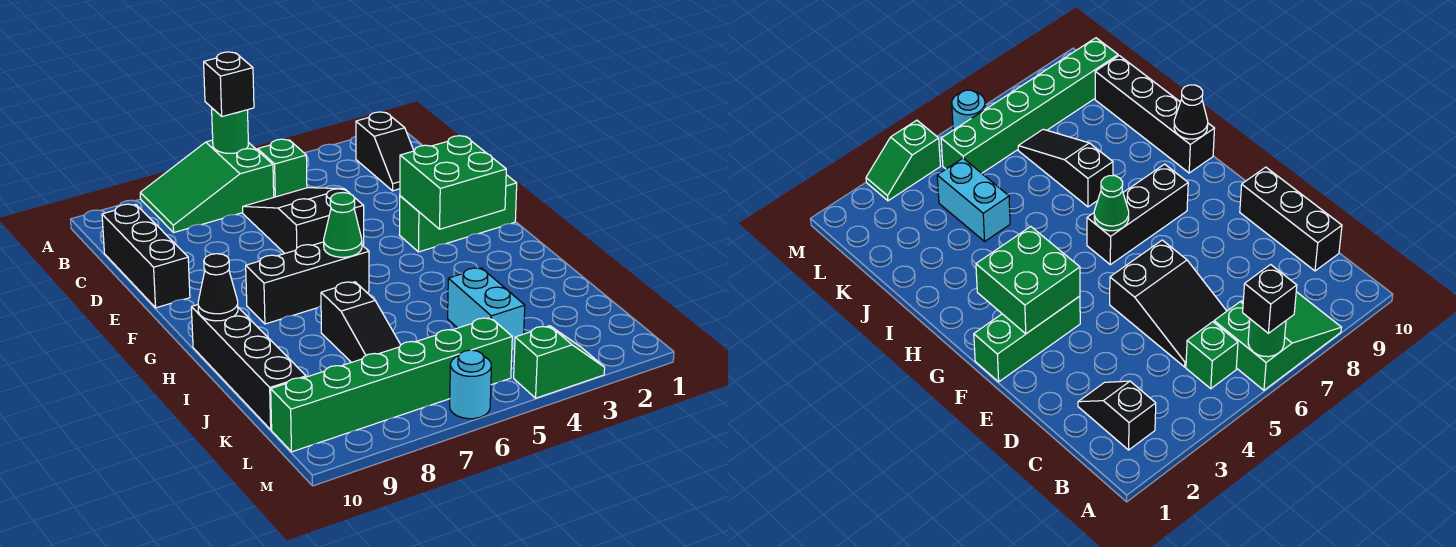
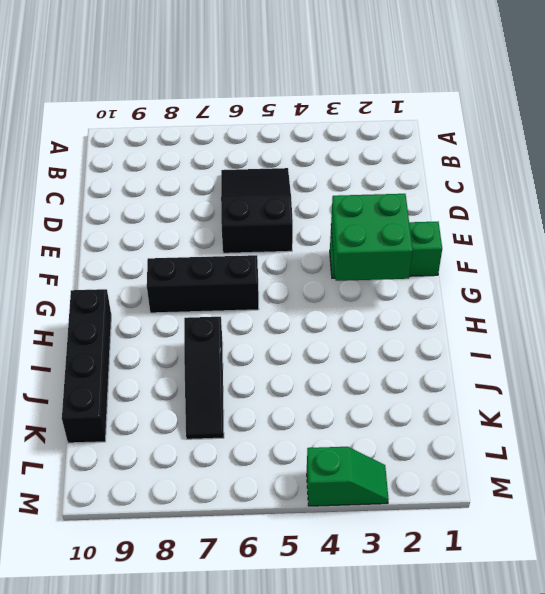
none -> green slope A6:B8 level 1 top 6
none -> black slope B2:C2 level 1 top B
none -> green brick B5 level 1

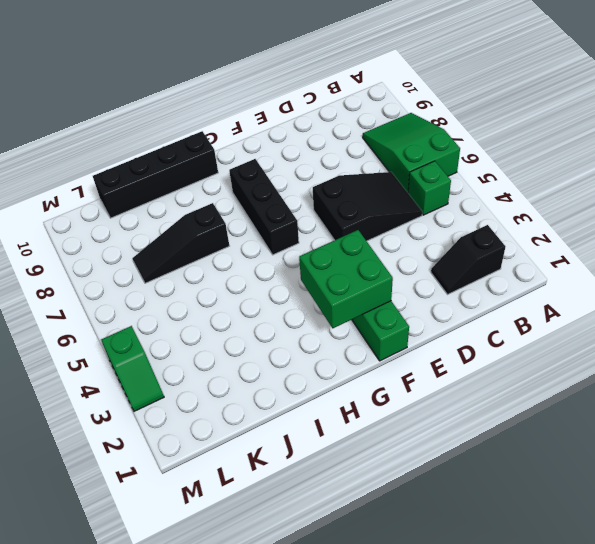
none -> black brick C10:E10 level 1
none -> cyan brick J4:K4 level 1
none -> green brick L5:L10 level 1

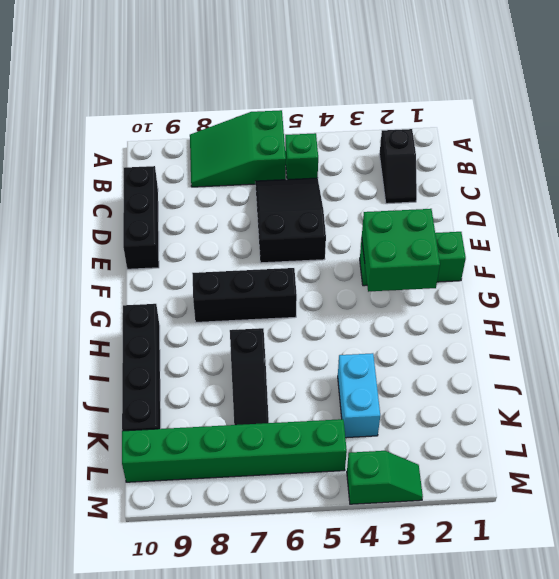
none -> cyan round brick M6 level 1
none -> green round brick A6 level 2
none -> green cone G6 level 2

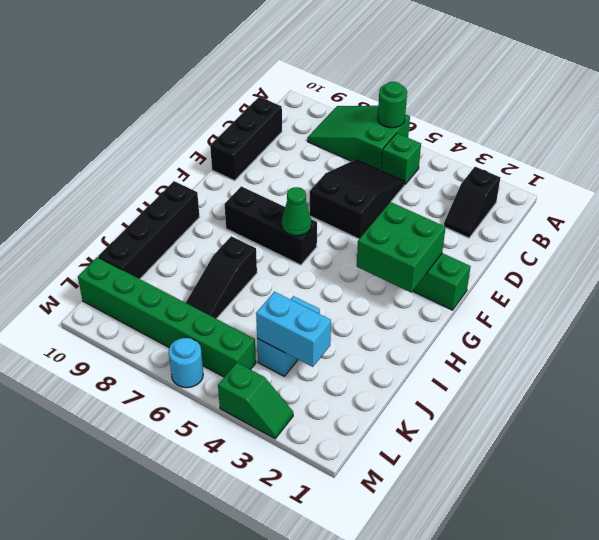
cyan brick K3:K4 level 2 -> none
none -> black cone H10 level 2
none -> black brick A6 level 3

